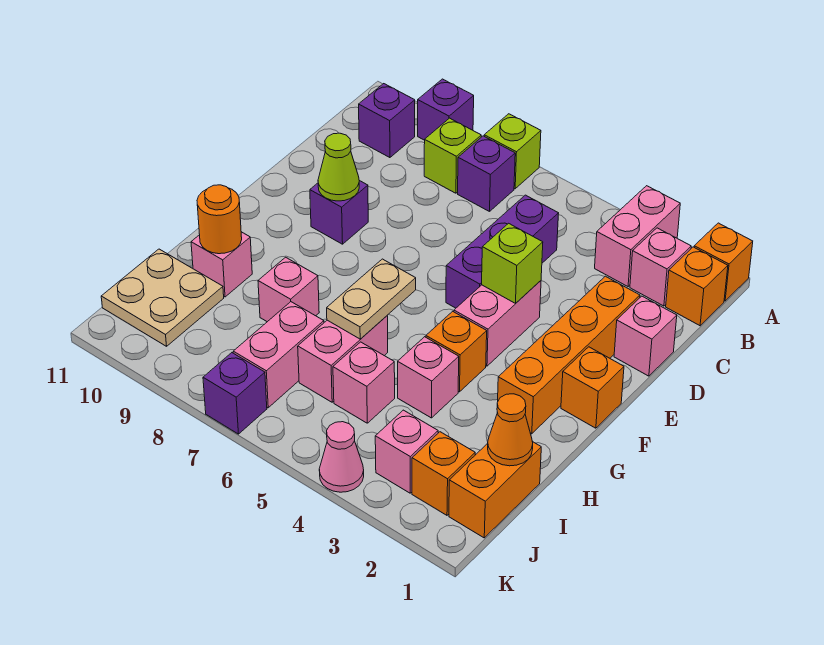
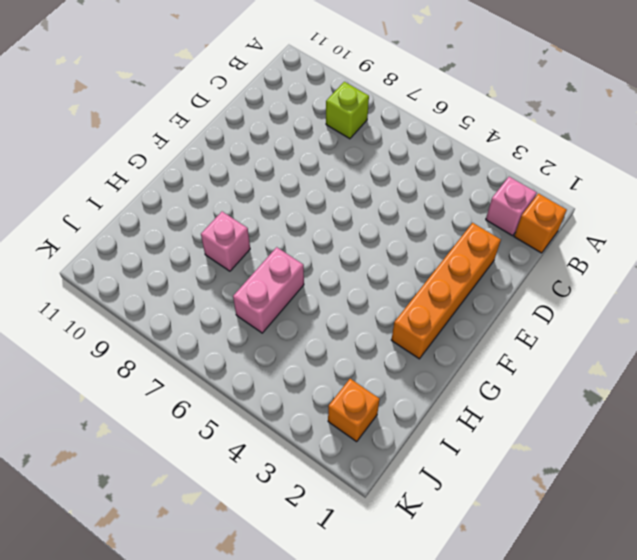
none -> orange brick A1 level 1
none -> pink brick A3:B3 level 1
none -> lime brick A7 level 1
none -> purple brick A9 level 1

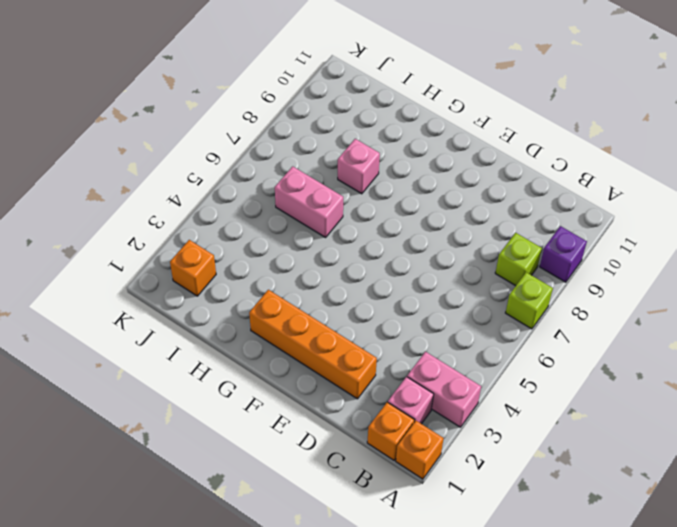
none -> purple brick B7 level 1
none -> purple brick B10 level 1
none -> purple brick C5:E5 level 1
none -> pink brick D1 level 1

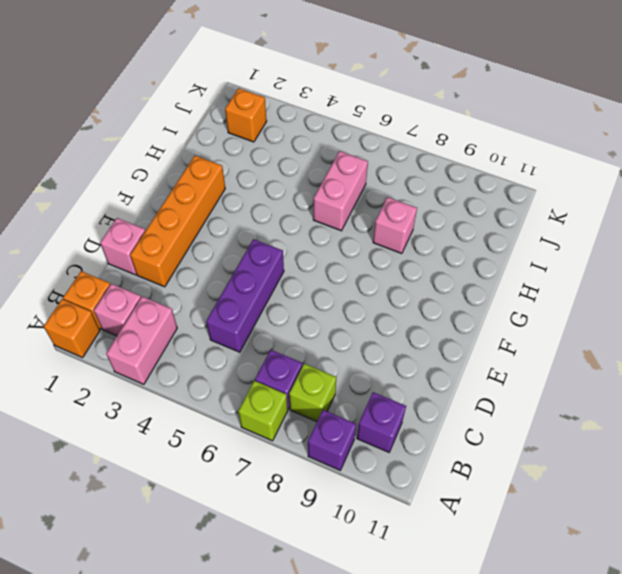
none -> pink brick E4:F4 level 1
none -> purple brick E9 level 1
none -> orange brick F1 level 1
none -> orange brick G4 level 1

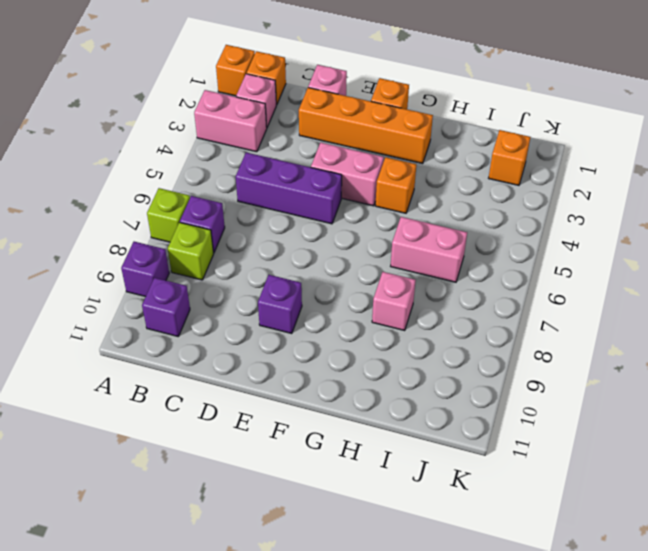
none -> pink brick H4 level 1
none -> pink brick H10 level 1
none -> orange brick I1:J1 level 1
none -> pink brick I5 level 1

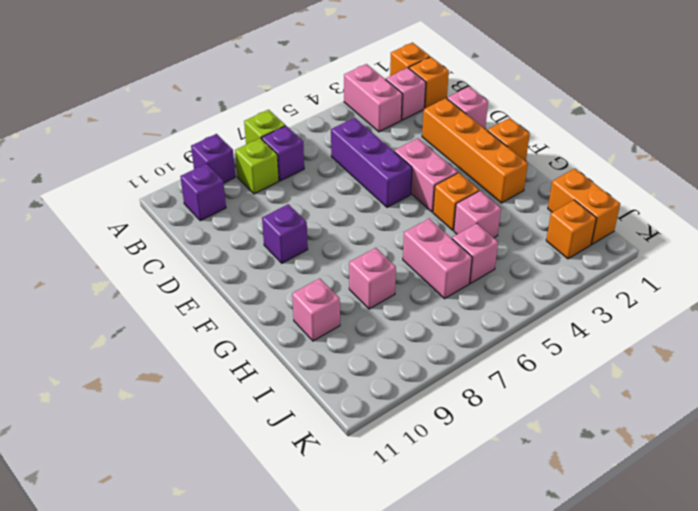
none -> pink brick I7:J7 level 1
none -> tan plate I10:J11 level 1
none -> pink brick J3 level 1
none -> pink cone K4 level 1

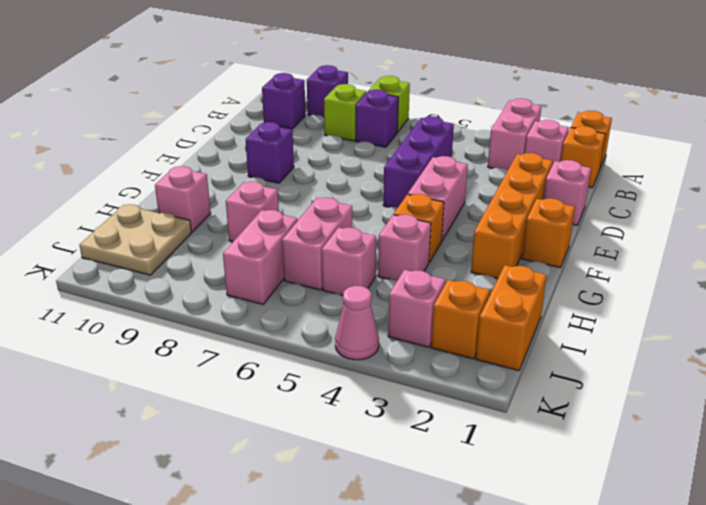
none -> purple brick K7 level 1
none -> lime brick E4 level 2
none -> lime cone E9 level 2
none -> tan plate G6:H6 level 2

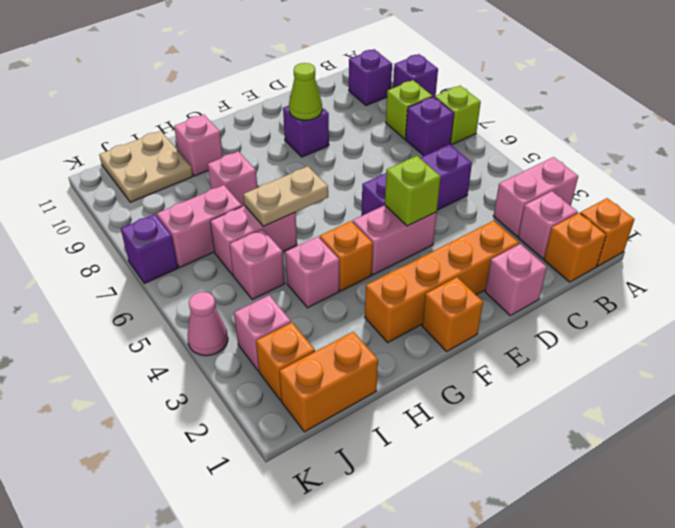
none -> orange round brick H10 level 2
none -> orange cone I1 level 2

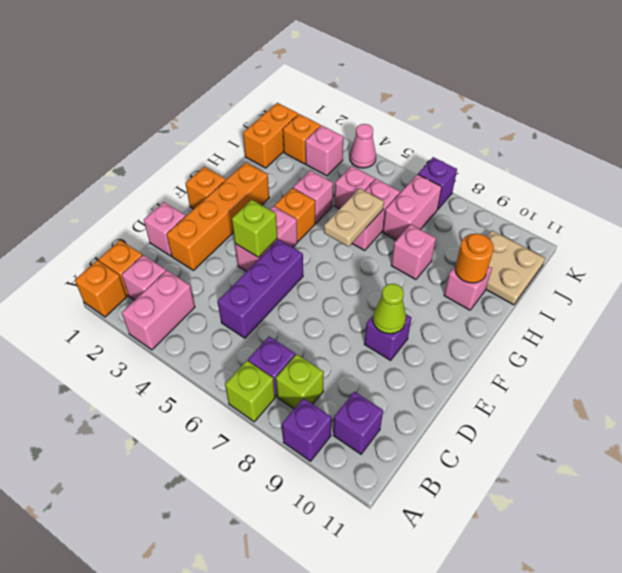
none -> orange cone I1 level 2

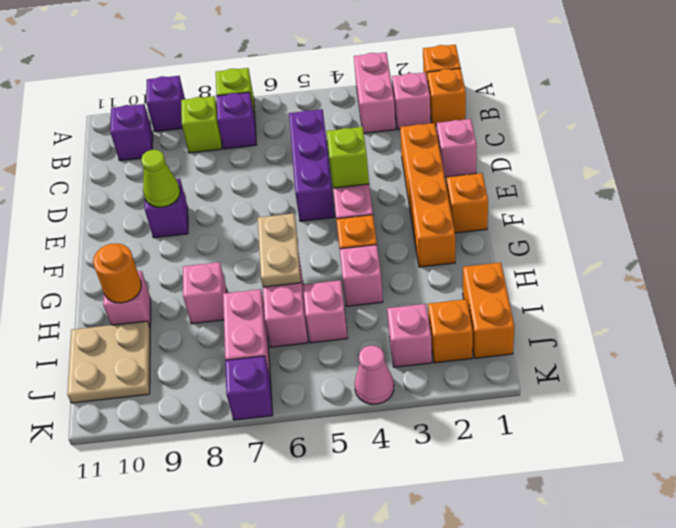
none -> orange cone I1 level 2

